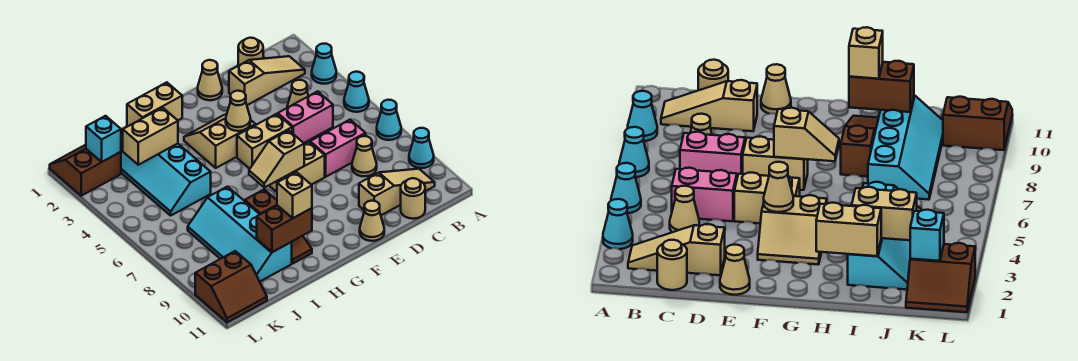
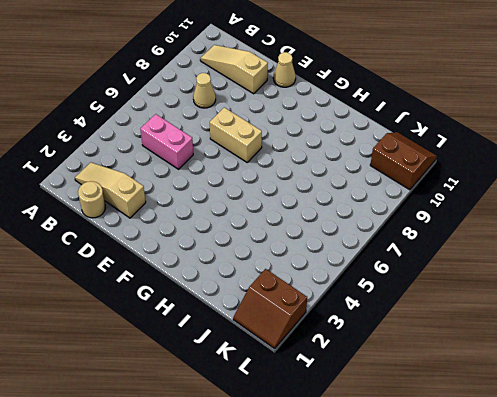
none -> cyan cone A3 level 1
none -> cyan cone A5 level 1
none -> cyan cone A7 level 1

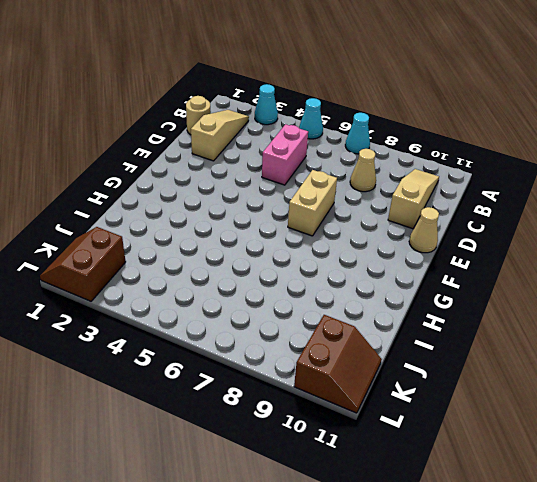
none -> cyan cone A9 level 1
none -> tan cone C4 level 1
none -> pink brick C7:D7 level 1

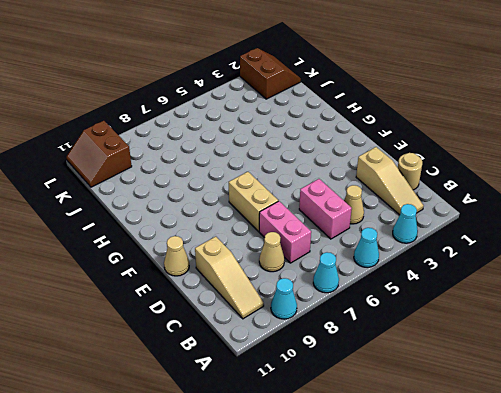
none -> tan round brick C11 level 1
none -> tan cone E1 level 1
none -> tan brick E5:F5 level 1

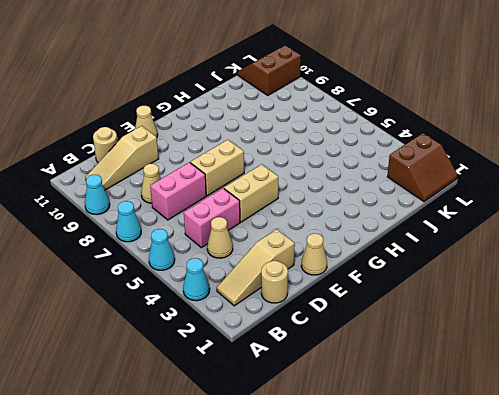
none -> tan slope F3:G4 level 1 top 4
none -> brown slope H8:H10 level 1 top 8
none -> cyan slope I2:J5 level 1 top I

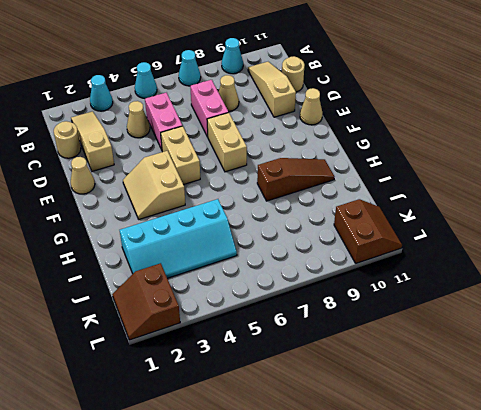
none -> cyan slope I7:J10 level 1 top I
none -> tan cone F4 level 2
none -> tan slope F7:G7 level 2 top F

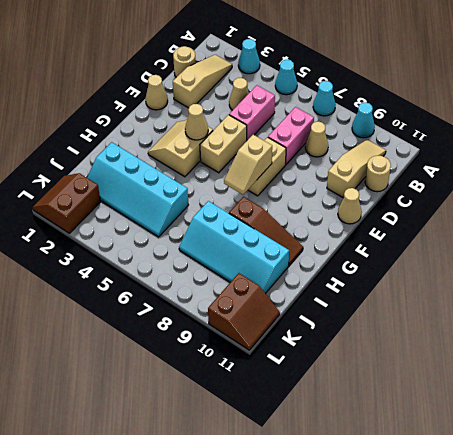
none -> tan brick H2:I2 level 2
none -> brown brick H10:I10 level 2
none -> tan brick I3:J3 level 2

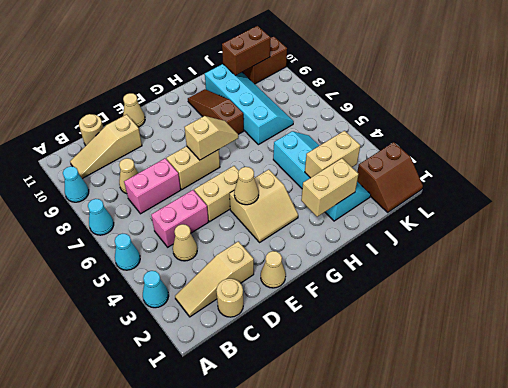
brown brick J10:K10 level 2 -> brown brick H10:I10 level 2
none -> cyan brick K2 level 2
none -> tan brick H10 level 3

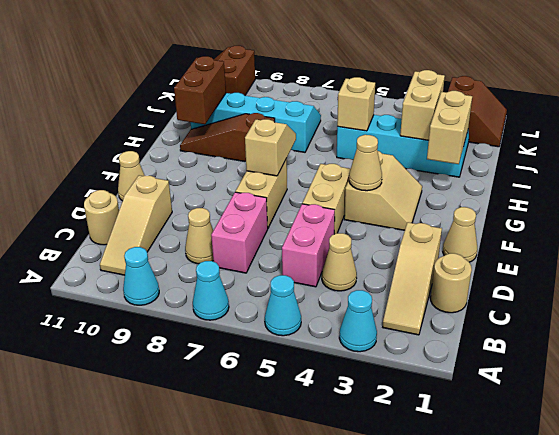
tan brick I5 level 2 -> tan brick H10 level 3
none -> cyan brick K2 level 2

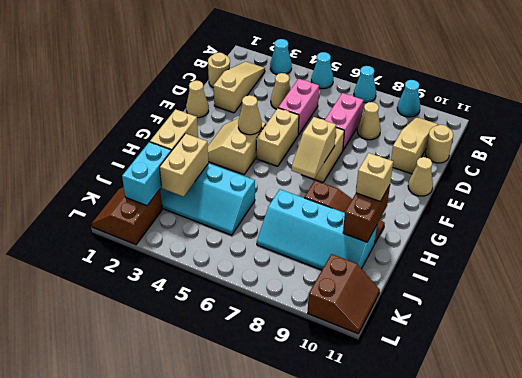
cyan brick J2:K2 level 2 -> cyan brick K2 level 2

